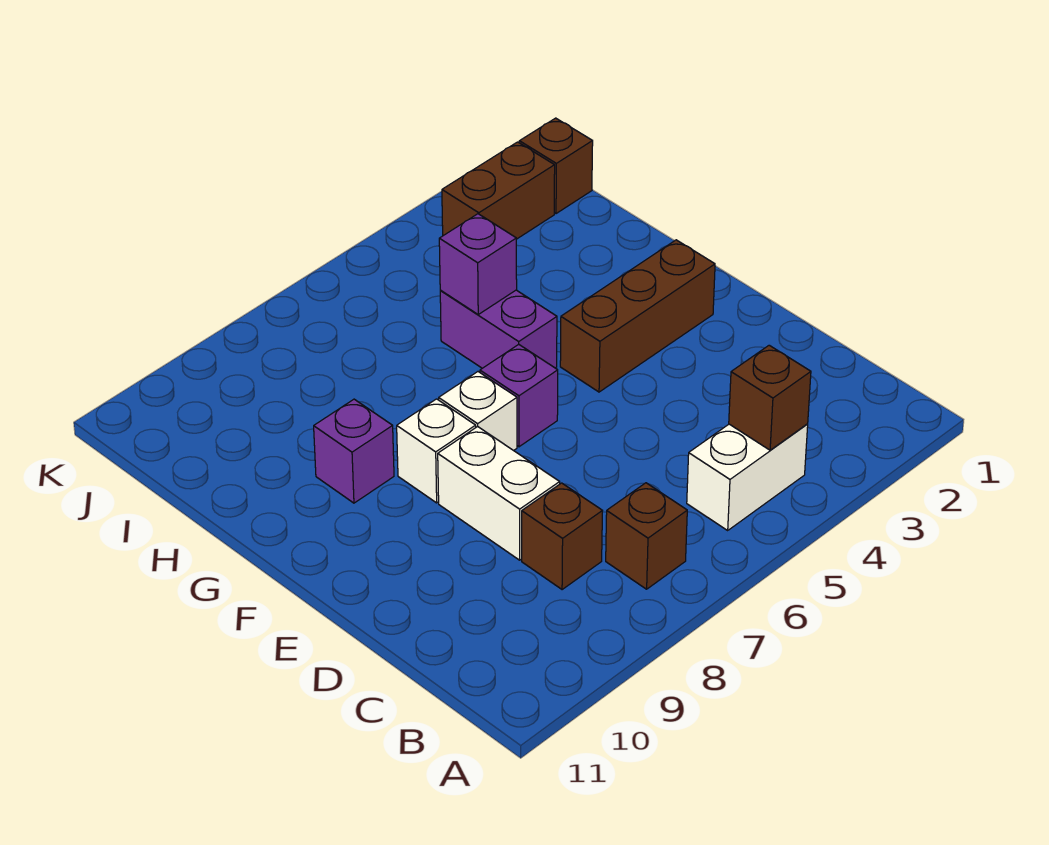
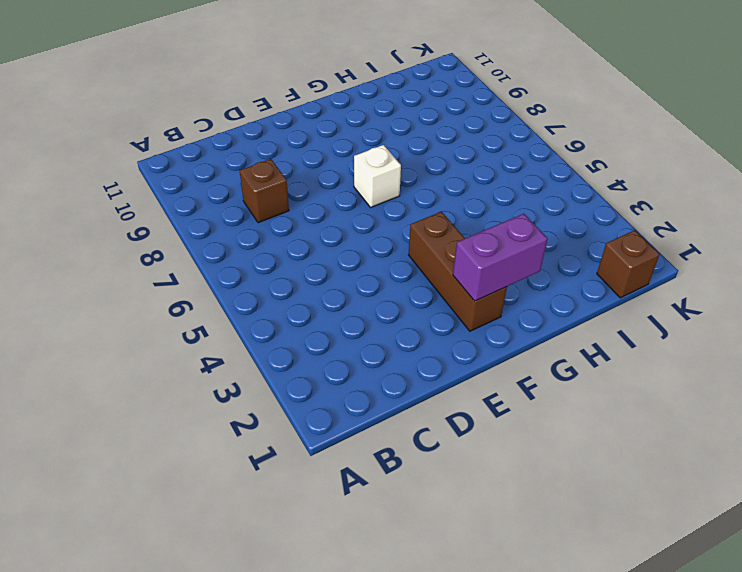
purple brick F2:G2 level 2 -> purple brick G5:H5 level 1
none -> white brick B4:B5 level 1
none -> brown brick B7 level 1
none -> white brick D8:E8 level 1

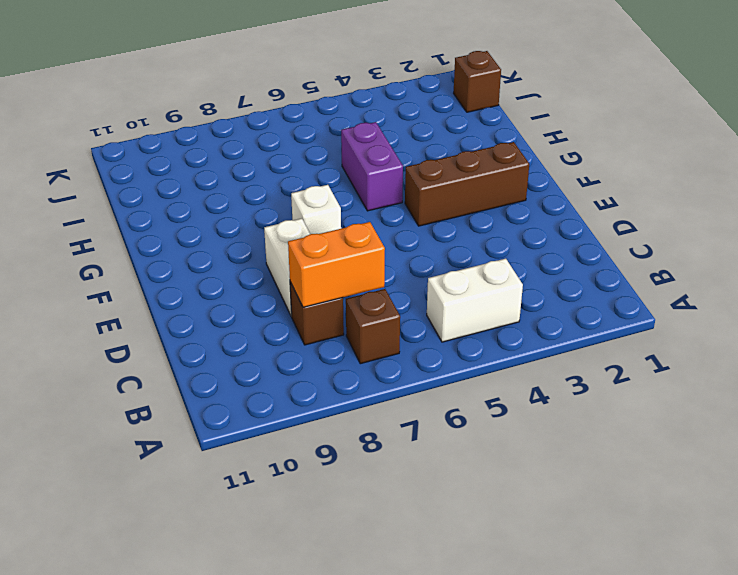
orange brick C7:C8 level 2 -> none
none -> purple brick F6 level 1
none -> white brick F8 level 1
none -> purple brick G9 level 1

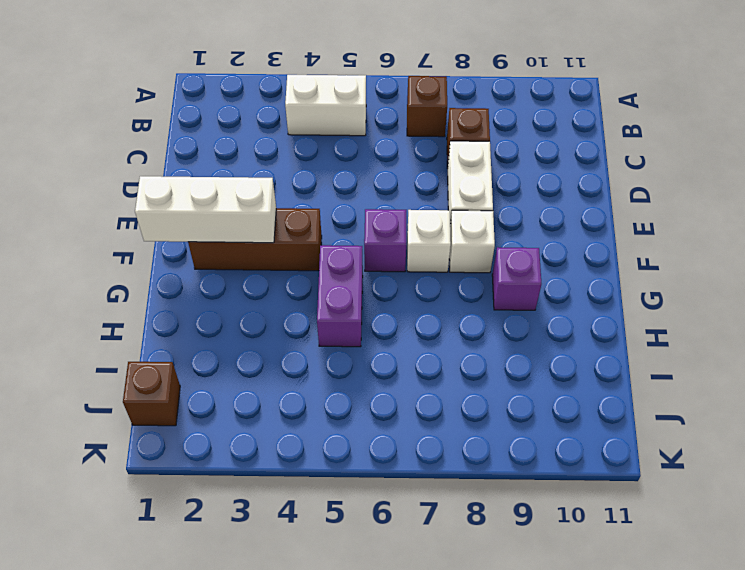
white brick F1:F3 level 2 -> none
none -> brown brick J2:J3 level 1
none -> brown brick B4 level 2
none -> purple brick H5 level 2

